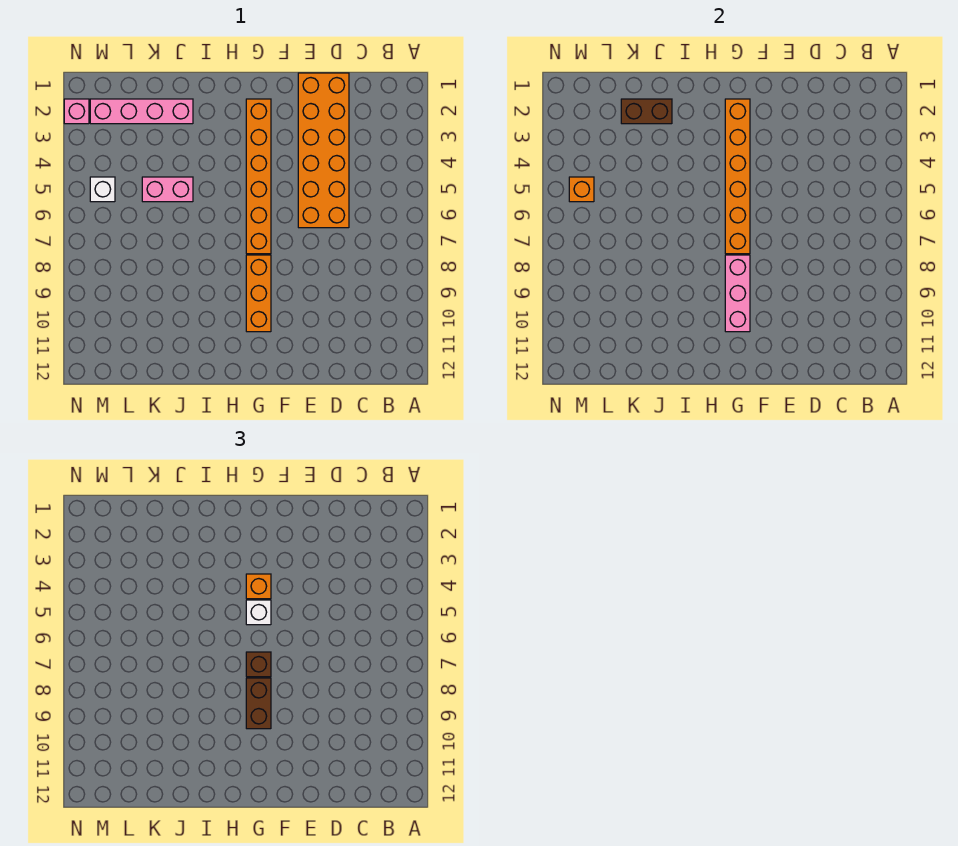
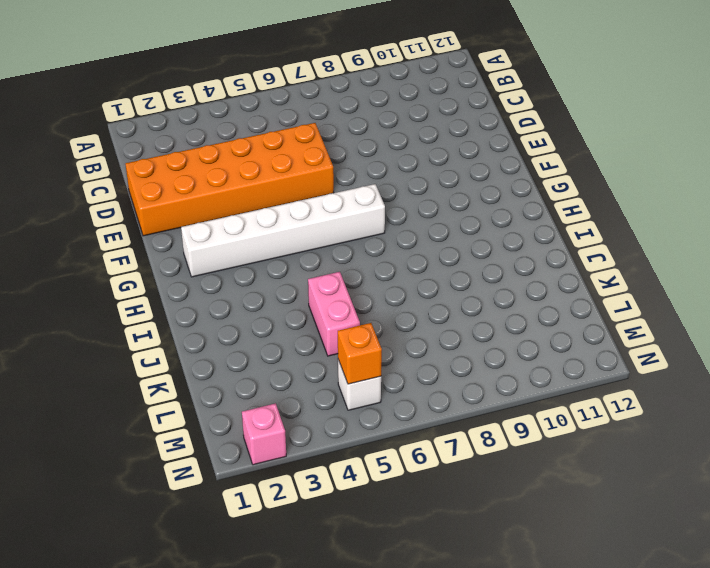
white brick G2:G7 level 1 -> orange brick G2:G7 level 1
none -> orange brick G8:G10 level 1
none -> pink brick J2:M2 level 1
none -> orange brick G2:G7 level 2

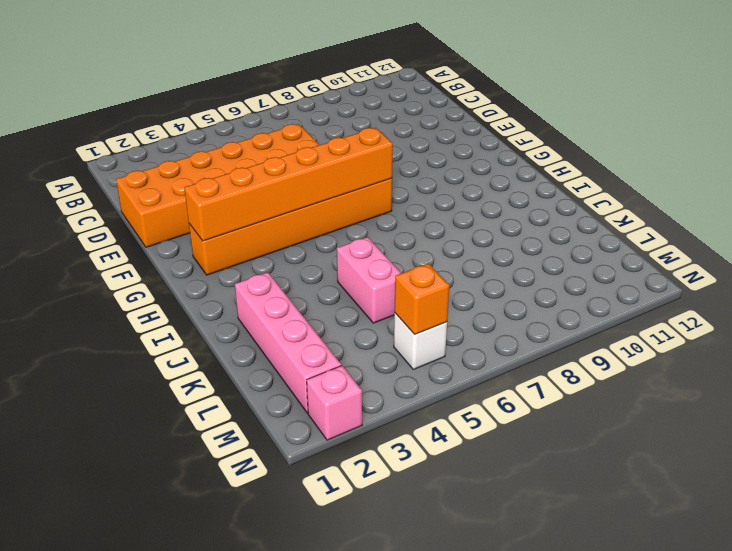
none -> orange brick G8:G10 level 1
none -> pink brick G8:G10 level 2
none -> brown brick J2:K2 level 2

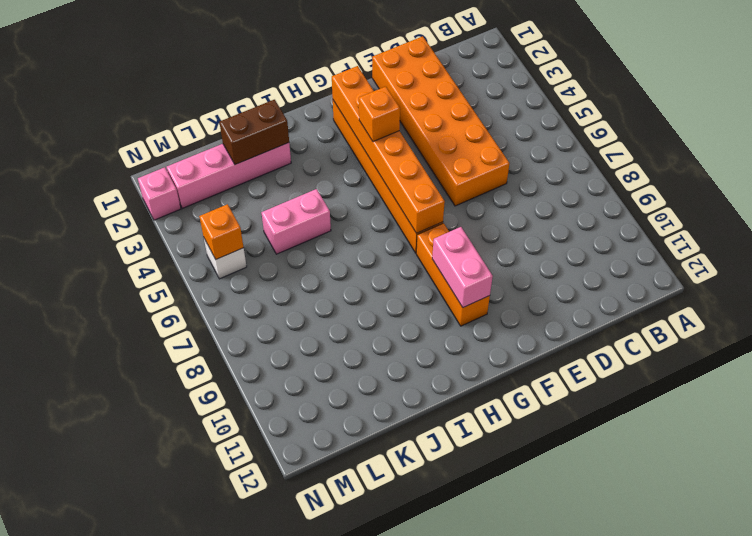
pink brick G9:G10 level 2 -> pink brick G8:G10 level 2
none -> white brick G5 level 3
none -> brown brick G7 level 3
none -> brown brick G8:G9 level 3

